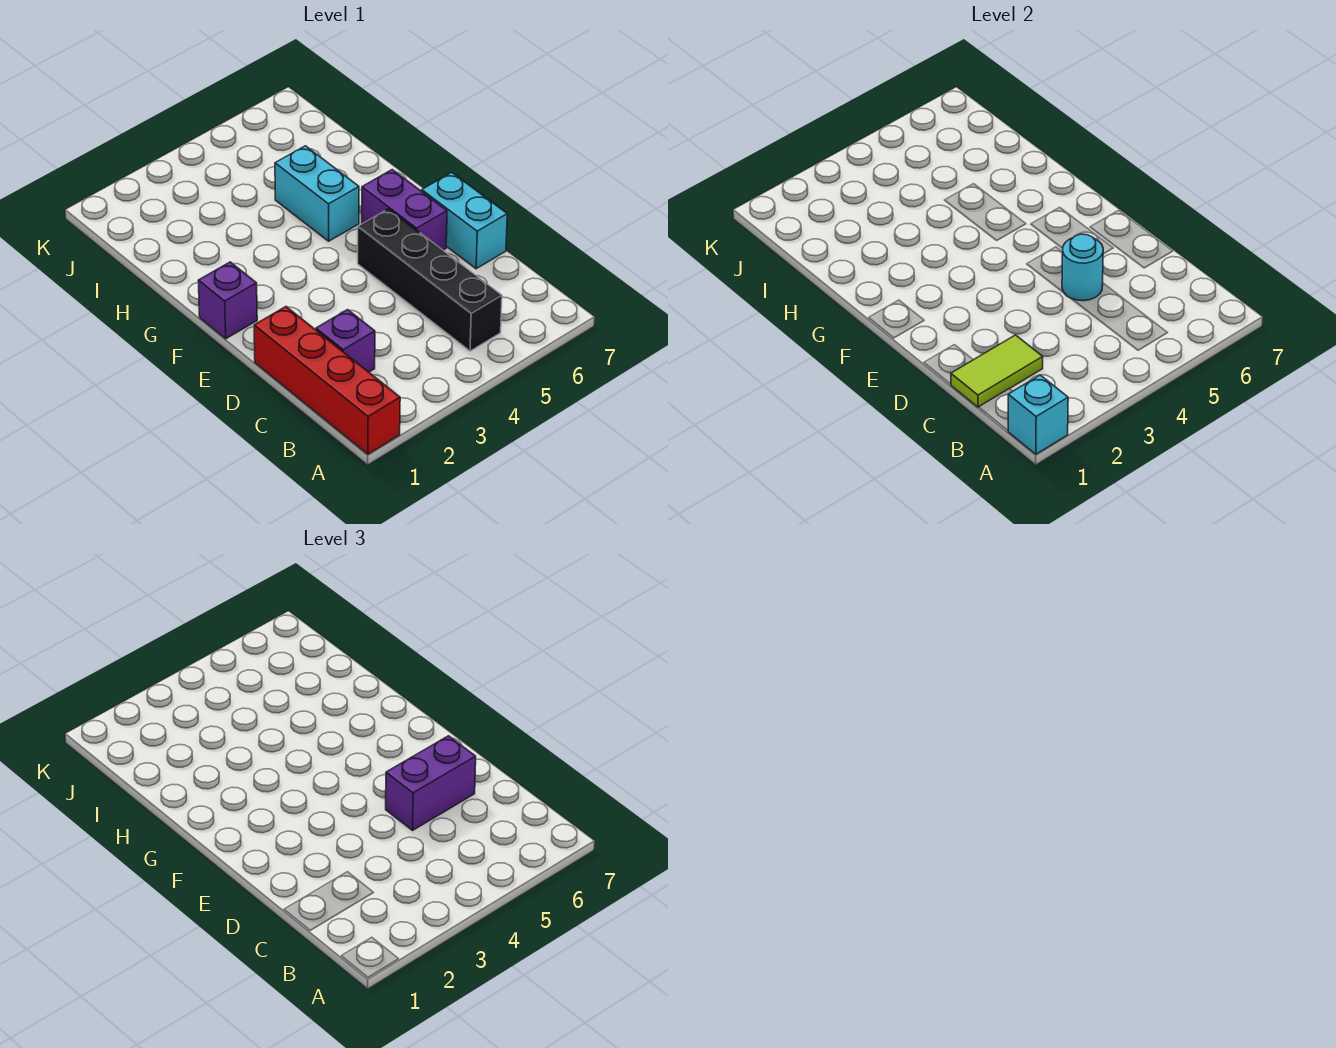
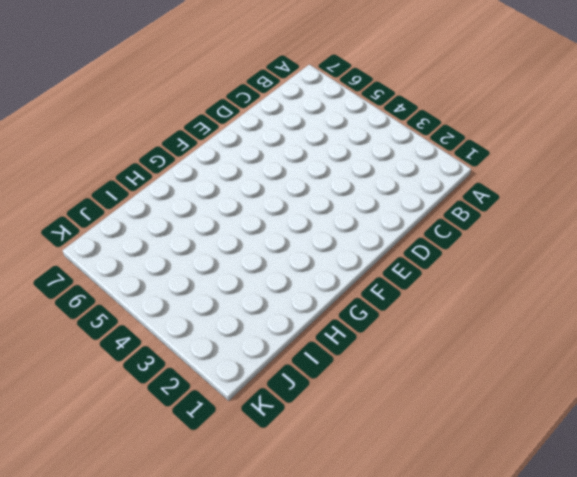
none -> red brick A1:D1 level 1
none -> black brick B5:E5 level 1

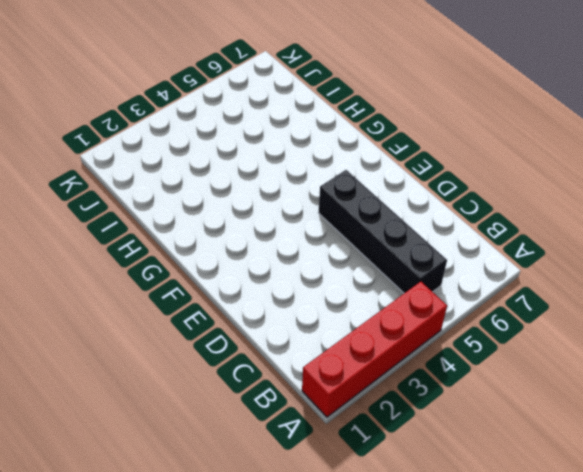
red brick A1:A4 level 1 -> red brick A1:D1 level 1
none -> purple brick C2 level 1
none -> cyan brick D7:E7 level 1

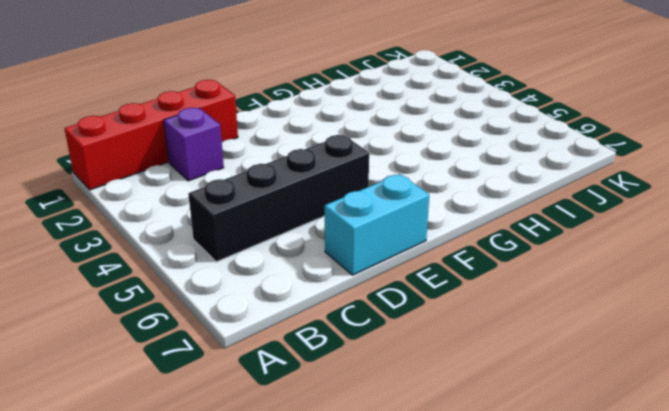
none -> purple brick E6:F6 level 1
none -> purple brick F1 level 1

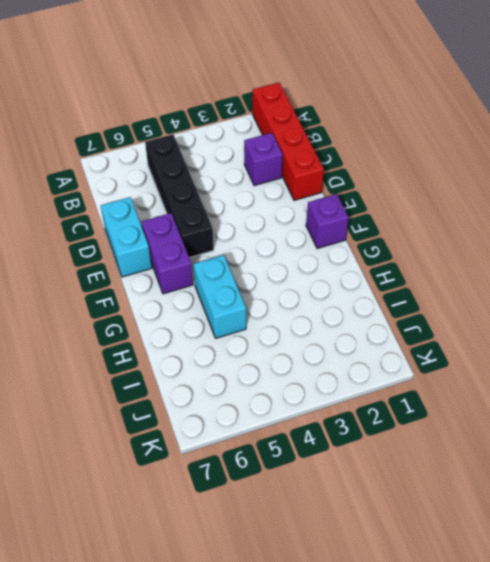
none -> cyan brick A1 level 2
none -> lime tile C1:C2 level 2

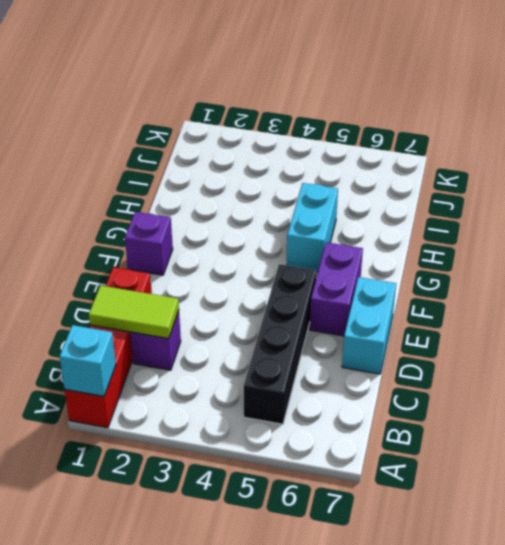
none -> cyan round brick D5 level 2
none -> purple brick D5:D6 level 3

